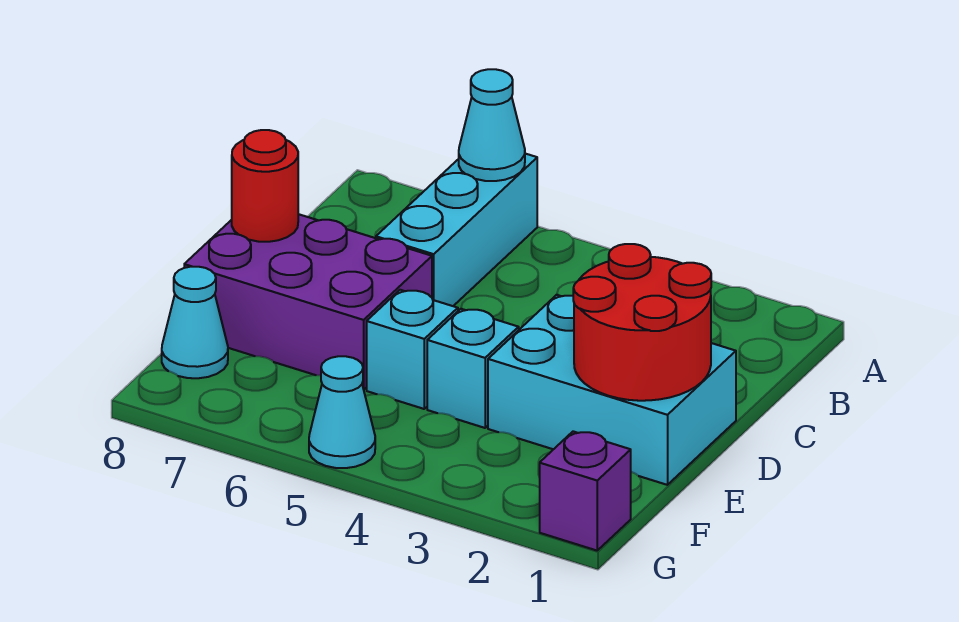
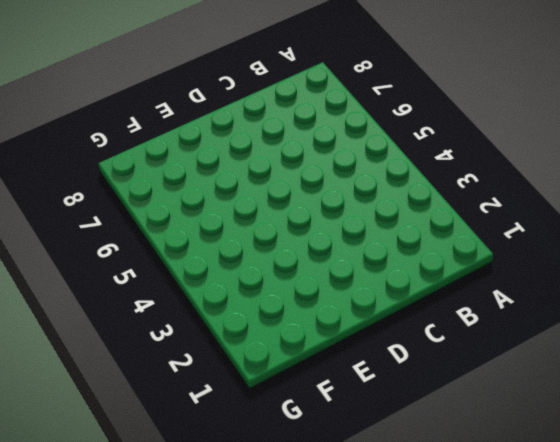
none -> cyan brick A6:C6 level 1
none -> cyan brick D1:E3 level 1

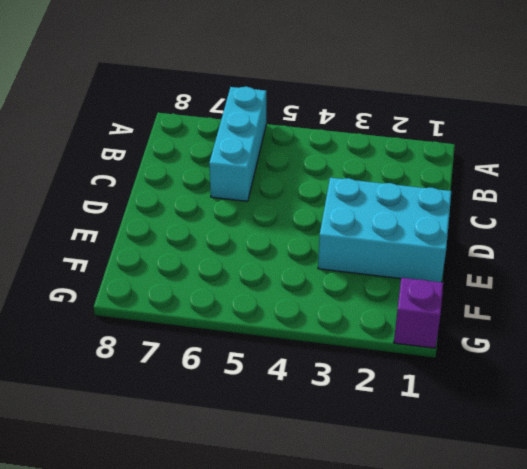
none -> purple brick D6:E8 level 1
none -> cyan brick E4 level 1

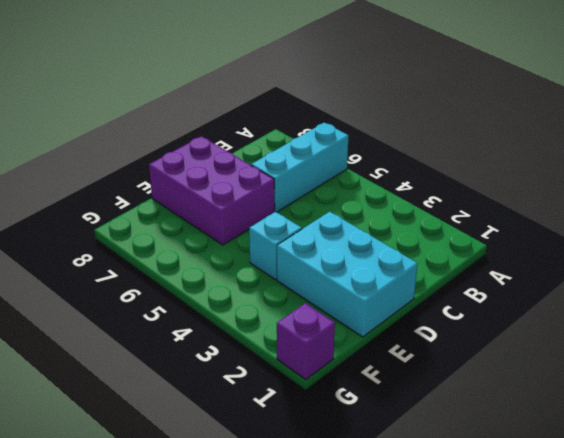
none -> cyan brick E5 level 1
none -> cyan cone F8 level 1

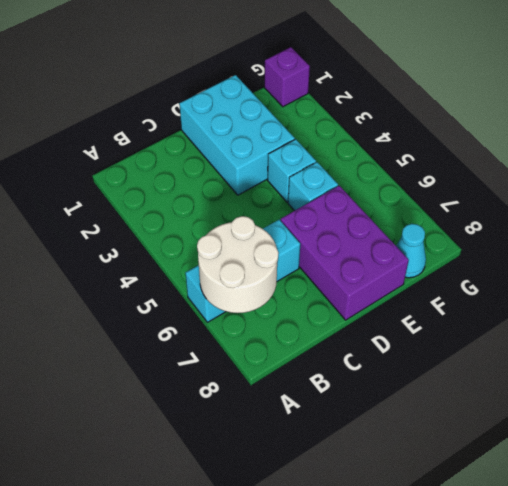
white round brick A6:B7 level 2 -> cyan cone A6 level 2
none -> cyan cone G5 level 1
none -> red round brick D1:E2 level 2

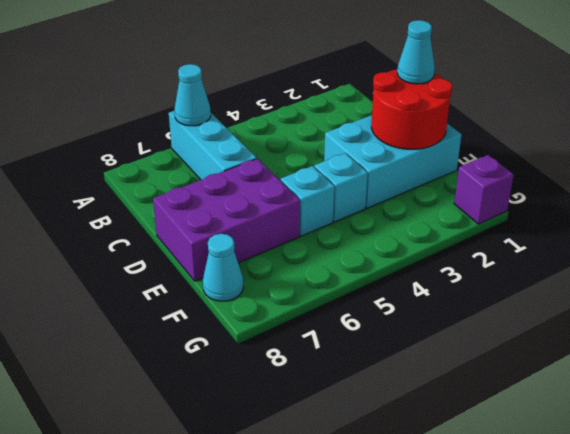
cyan cone D1 level 3 -> cyan cone G5 level 1
none -> red round brick D8 level 2

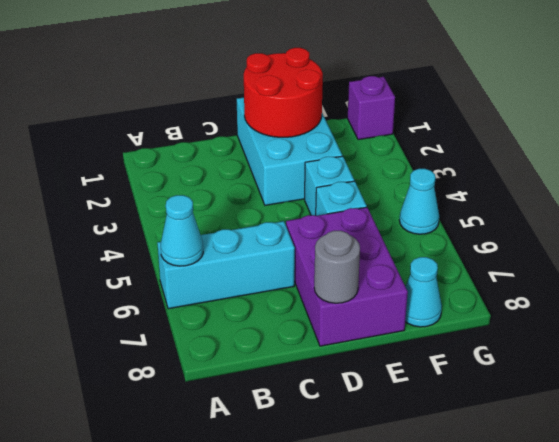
grey round brick D8 level 2 -> red round brick D8 level 2

